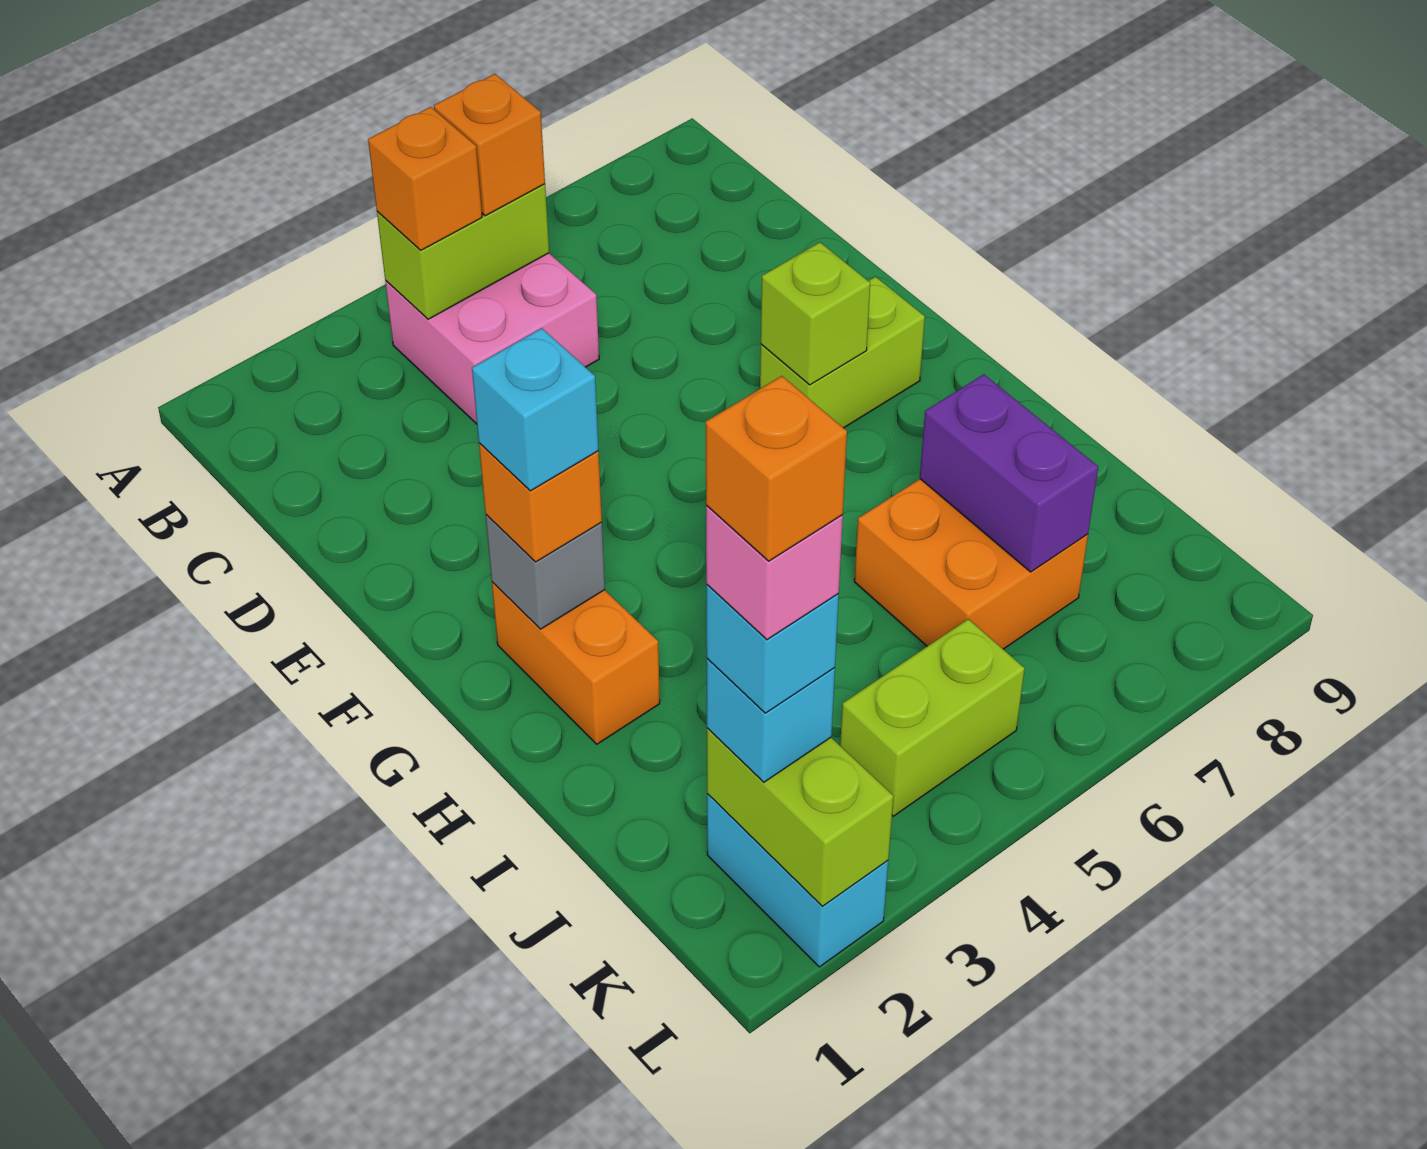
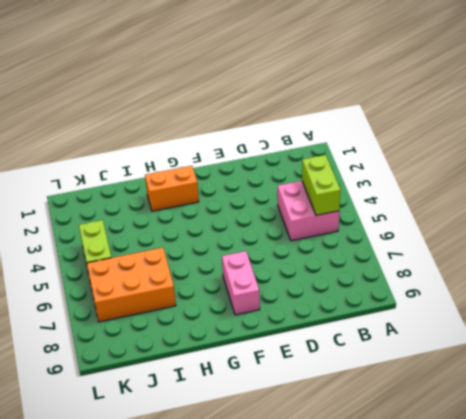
pink brick F7:F8 level 1 -> lime brick F7:F8 level 1
orange brick I6:K7 level 1 -> orange brick I6:J7 level 1
none -> cyan brick K2:L2 level 1
none -> lime brick F7 level 2
none -> grey brick G2 level 2

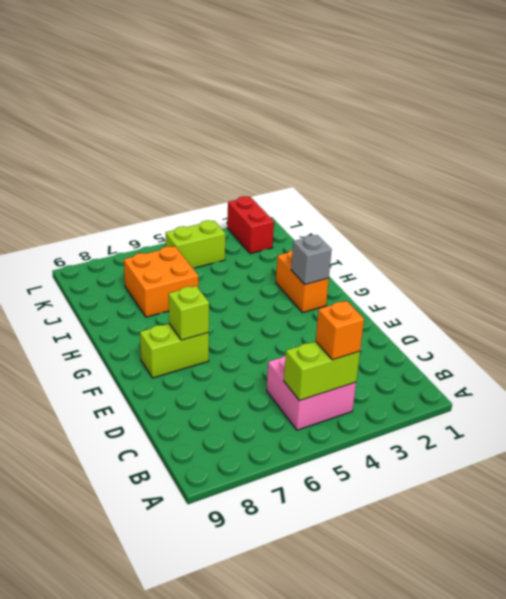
red brick K2:L2 level 1 -> cyan brick K2:L2 level 1
none -> purple brick I7:J7 level 2
none -> lime brick K2:L2 level 2
none -> orange brick B5 level 3

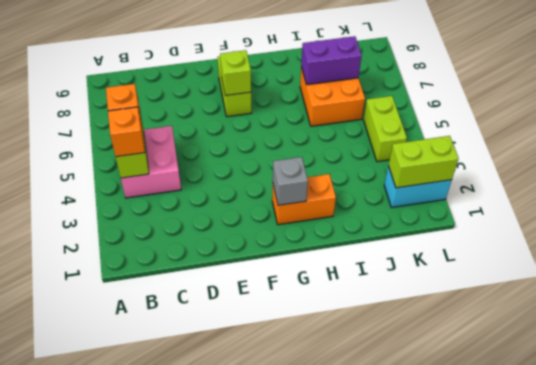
none -> orange brick G2 level 3
none -> cyan brick K2 level 3
none -> cyan brick G2 level 4

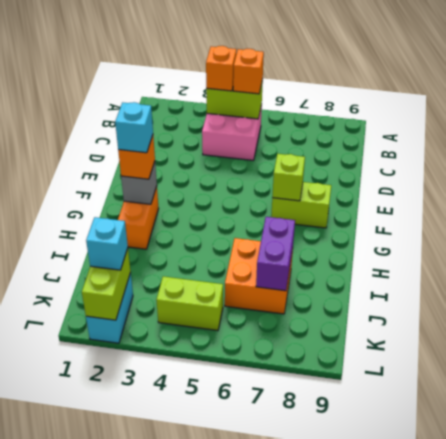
none -> cyan brick K2 level 4
none -> pink brick K2 level 5
none -> orange brick K2 level 6

